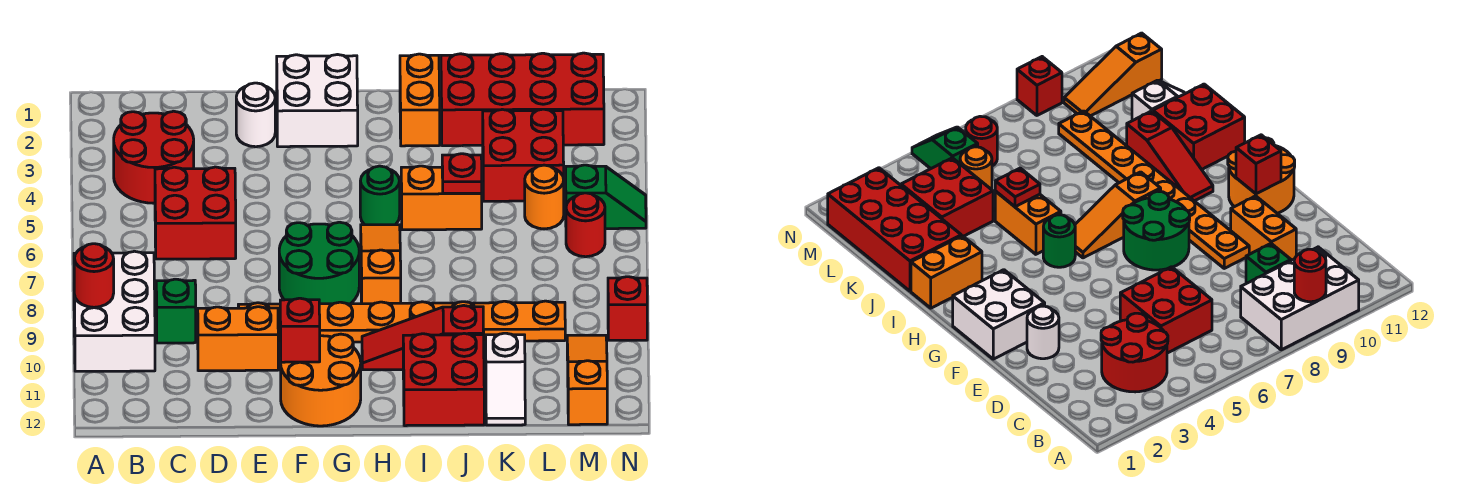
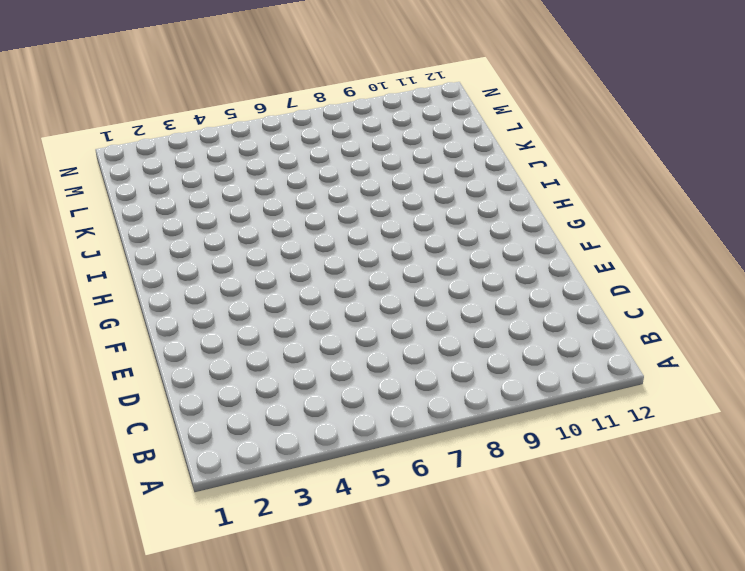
none -> white brick A8:B10 level 1
none -> red round brick B3:C4 level 1
none -> red brick C5:D6 level 1

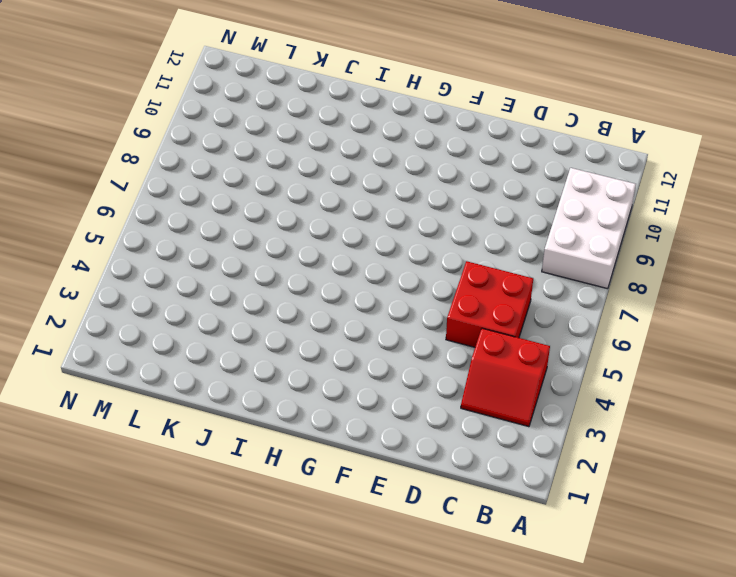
red slope B3:C4 level 1 top 4 -> red round brick B3:C4 level 1
none -> green brick C9 level 1
none -> orange brick D10:E10 level 1
none -> white round brick E2 level 1

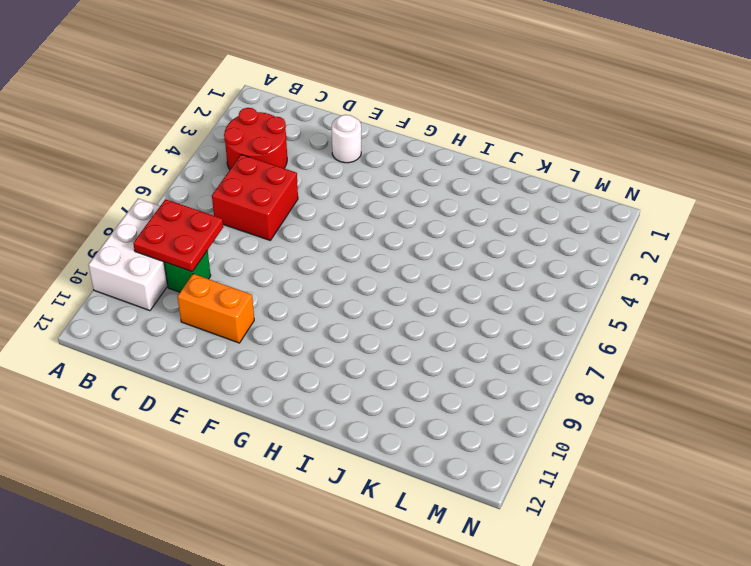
red plate B8:C9 level 2 -> none
none -> orange plate E9:L9 level 1
none -> white brick F1:G2 level 1
none -> green round brick F7:G8 level 1

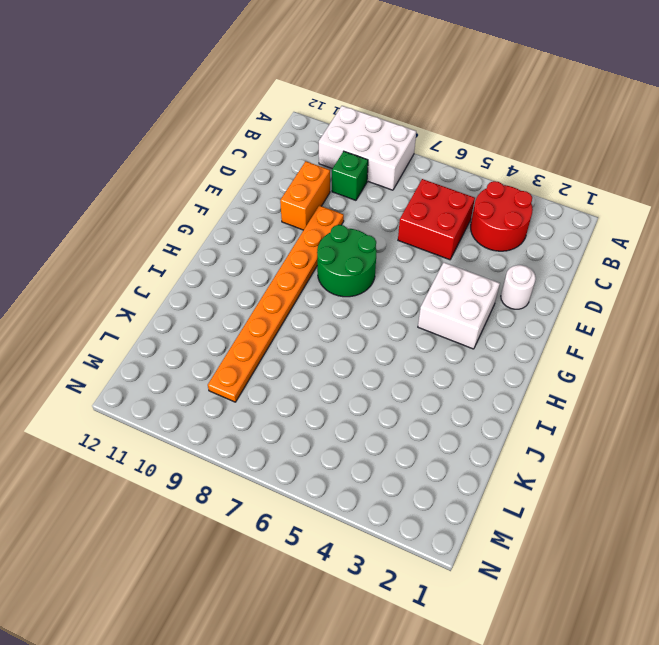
white brick F3:G4 level 1 -> white brick F1:G2 level 1
none -> orange round brick F11:G12 level 1
none -> green round brick H5 level 1
none -> orange slope H6:H8 level 1 top 8

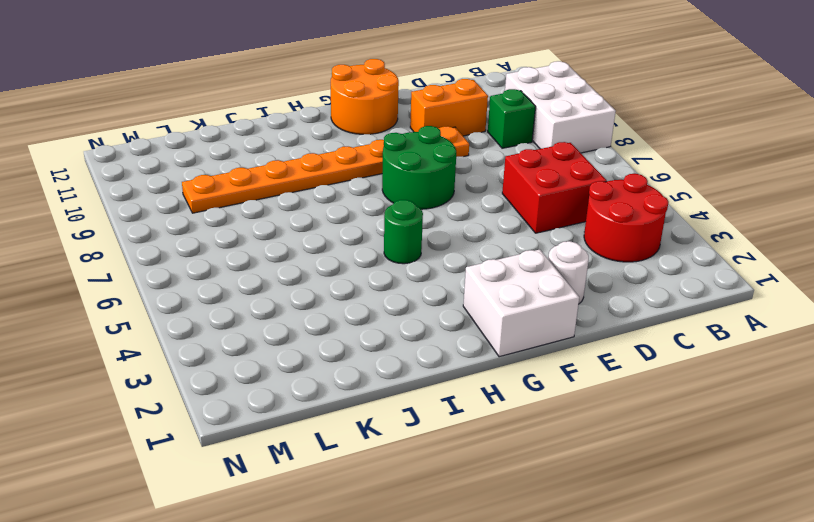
none -> orange slope H6:H8 level 1 top 8
none -> red slope H10:J10 level 1 top J
none -> orange brick I1:I2 level 1

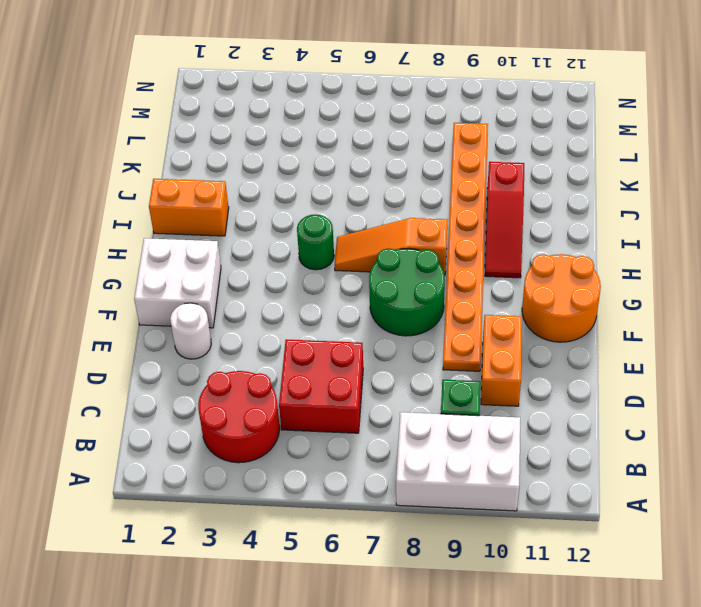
none -> orange brick I5:J5 level 1
none -> red brick I11:J12 level 1
none -> red brick J1:M2 level 1

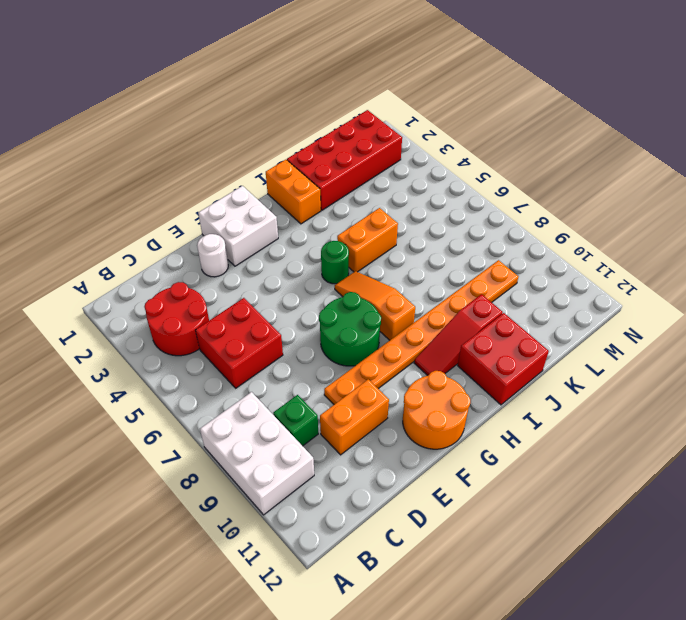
none -> red brick K3:L4 level 1
none -> white slope K11:K12 level 1 top 11
none -> orange round brick L5 level 1

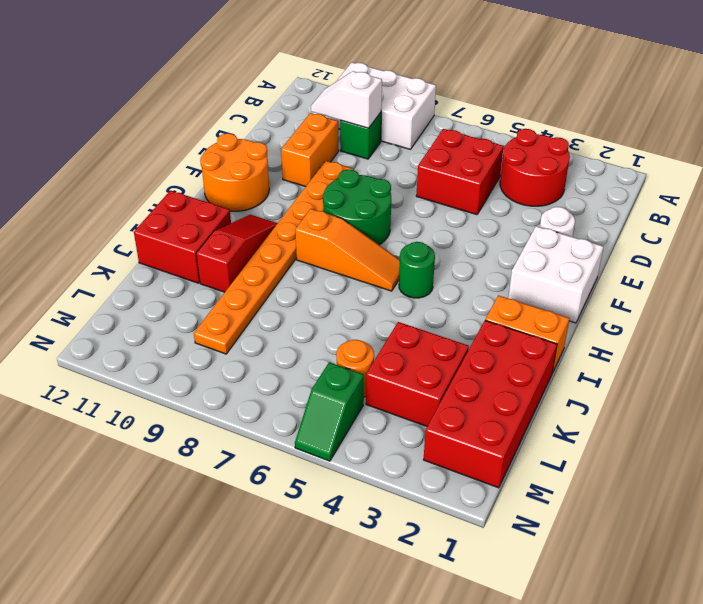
white slope C9:C10 level 2 top 9 -> white slope K11:K12 level 1 top 11
none -> orange brick I5:J5 level 1
none -> red round brick M6 level 1
none -> orange slope M10:M12 level 1 top 12

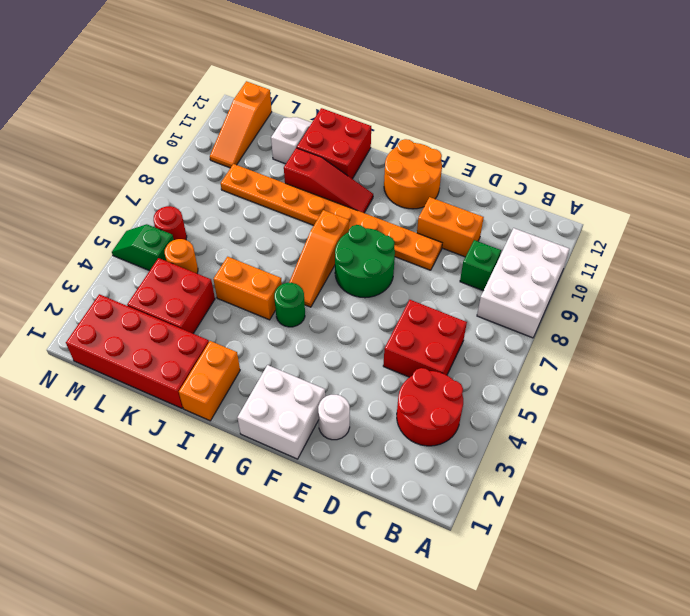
none -> red brick N9 level 1
none -> red round brick A9 level 2
none -> red brick F11 level 2

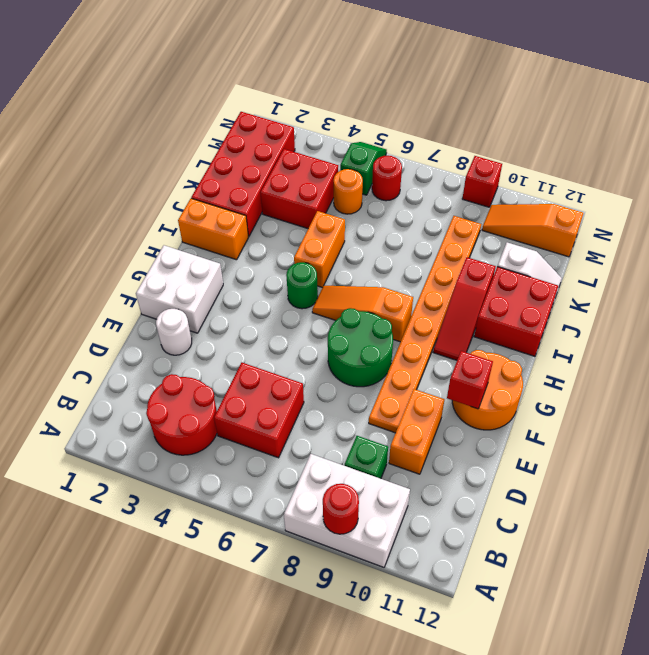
none -> red plate J5 level 2

